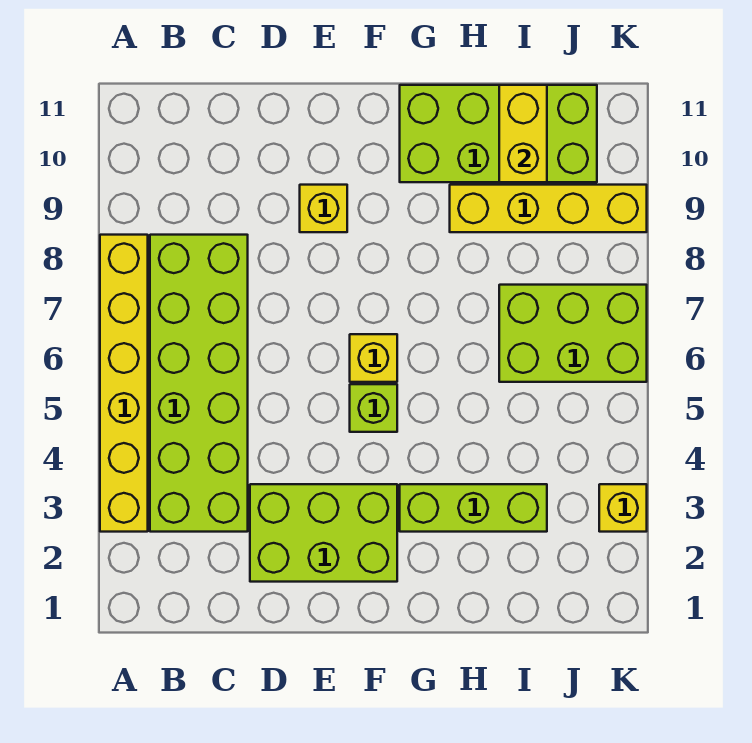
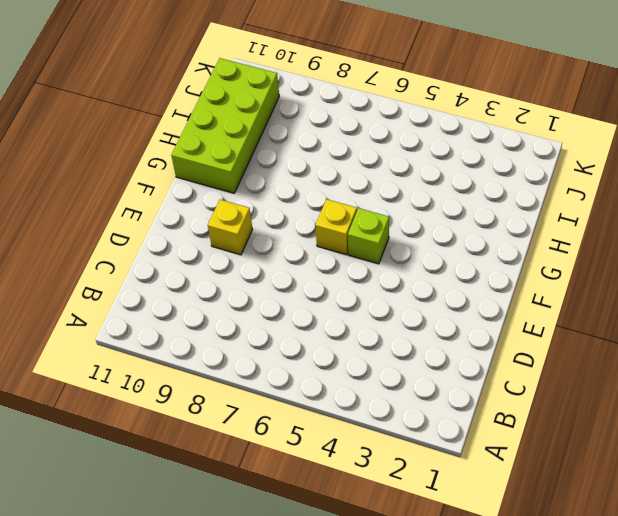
none -> yellow brick A3:A8 level 1
none -> lime brick B3:C8 level 1
none -> lime brick D2:F3 level 1

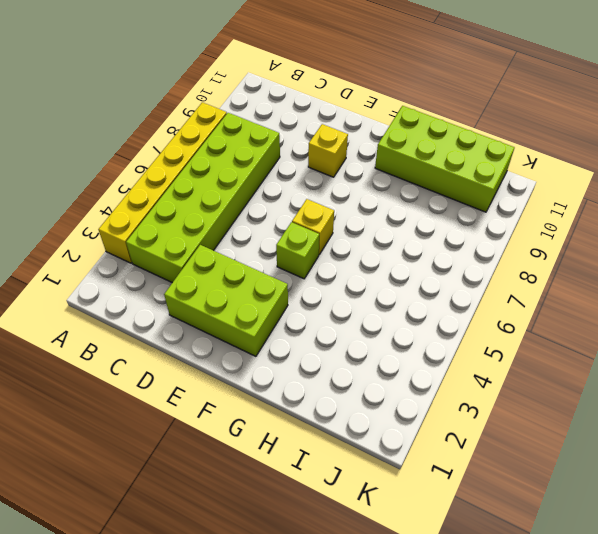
none -> lime brick G3:I3 level 1
none -> yellow brick H9:K9 level 1
none -> lime brick I6:K7 level 1

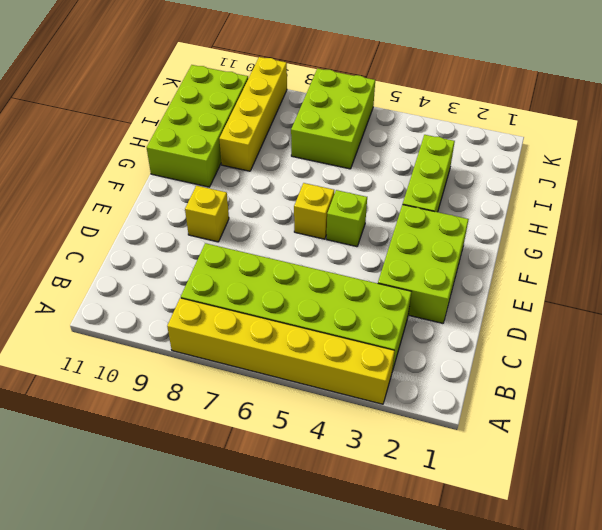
none -> yellow brick K3 level 1
none -> yellow brick I10:I11 level 2

